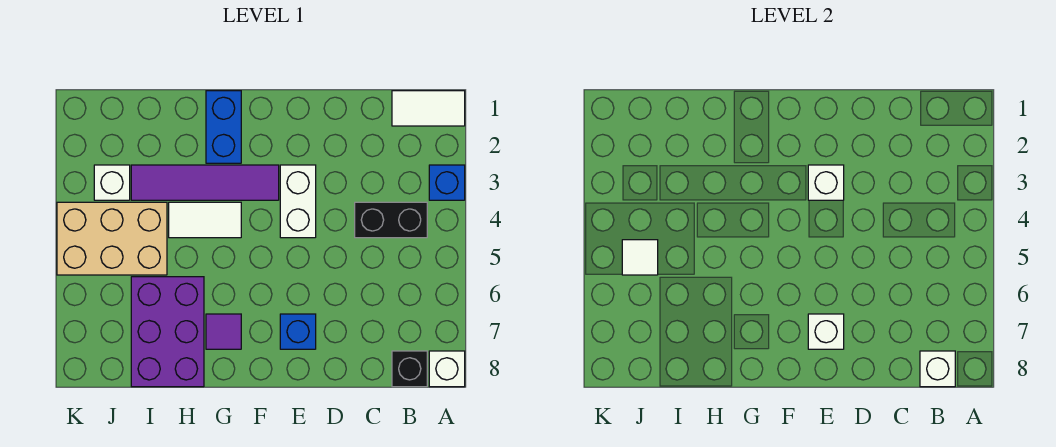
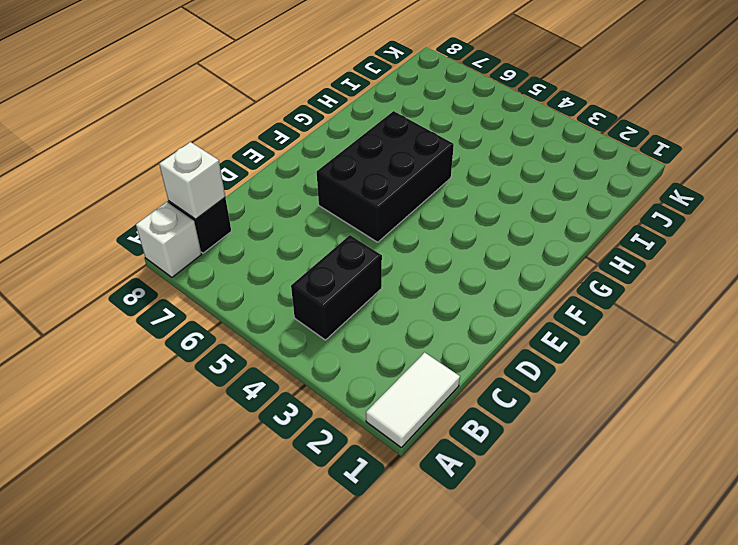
black brick E5:G6 level 1 -> none
none -> blue brick A3 level 1
none -> white brick E3:E4 level 1
none -> blue brick E7 level 1

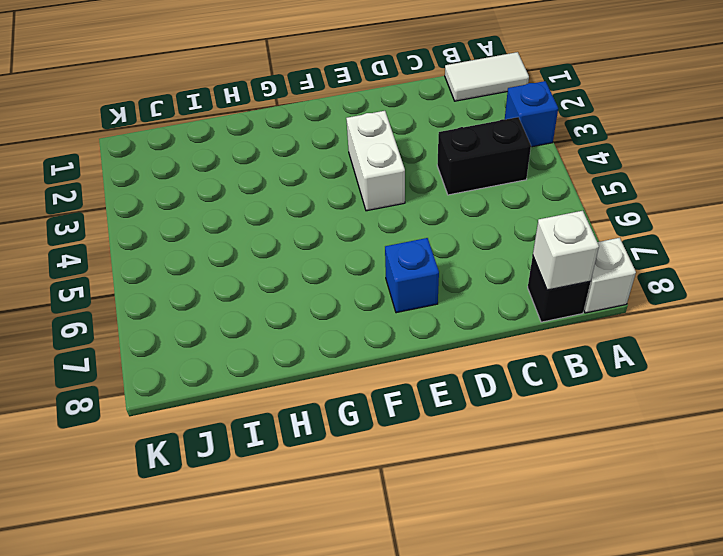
none -> purple tile F3:I3 level 1
none -> blue brick G1:G2 level 1
none -> white tile G4:H4 level 1

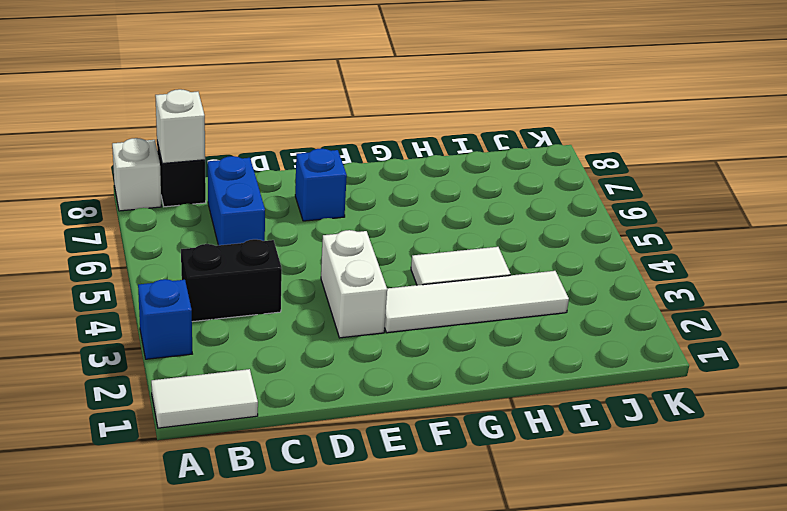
blue brick C6:C7 level 1 -> blue brick G1:G2 level 1
white tile F3:I3 level 1 -> purple tile F3:I3 level 1
none -> purple tile G7 level 1
none -> purple brick H6:I8 level 1
none -> tan brick I4:K5 level 1

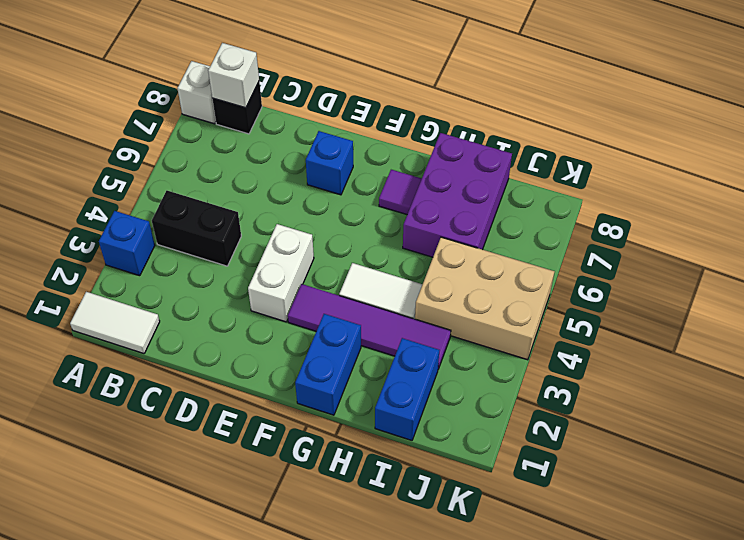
blue brick I1:I2 level 1 -> none
none -> white brick J3 level 1
none -> white brick E3 level 2
none -> white brick E7 level 2

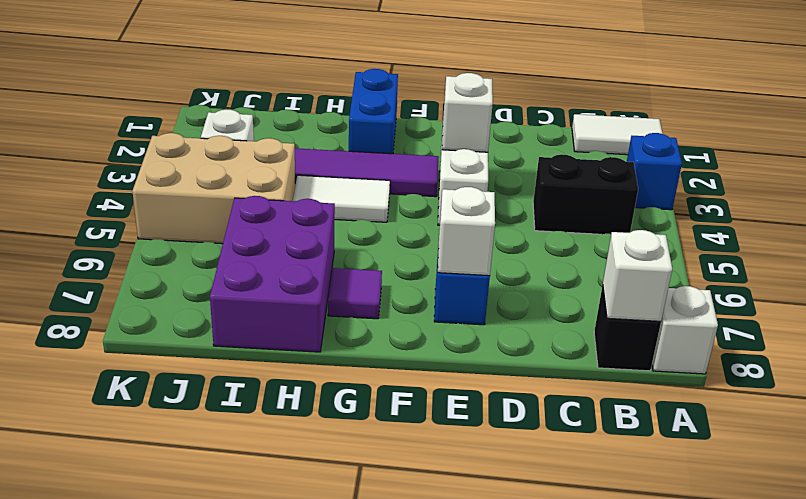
none -> white tile J5 level 2

